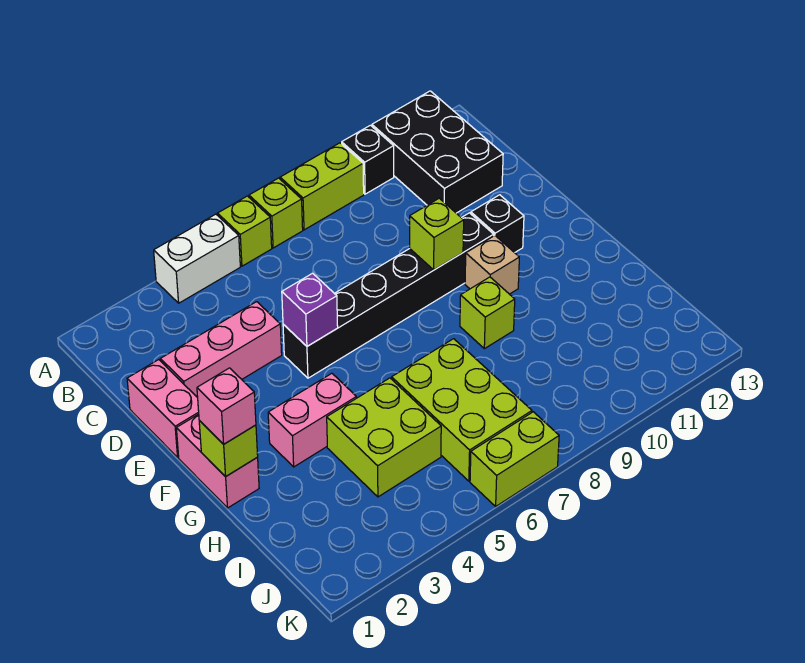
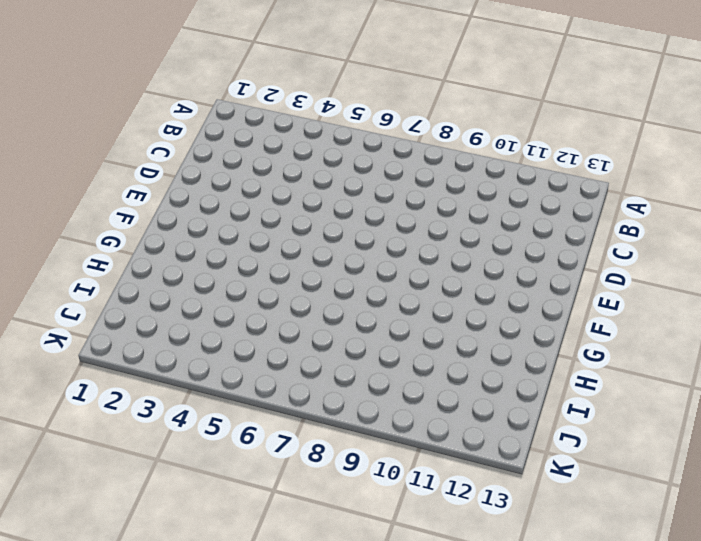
none -> white brick A4:A5 level 1
none -> lime brick A6 level 1
none -> lime brick A7 level 1

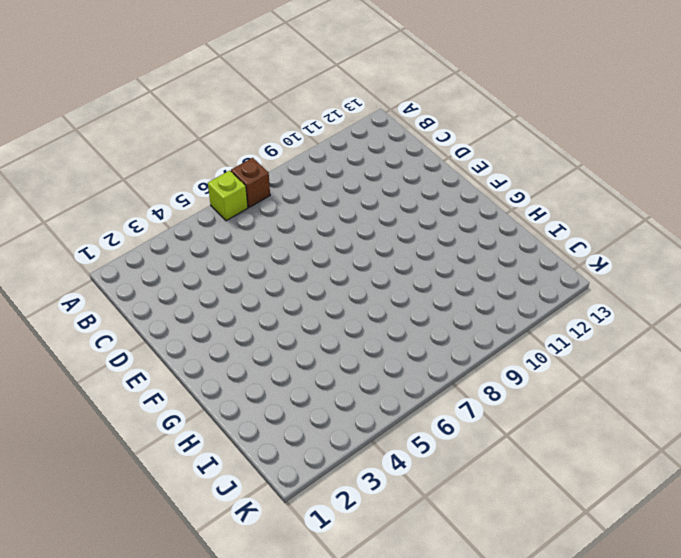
brown brick A7 level 1 -> lime brick A7 level 1
none -> white brick A4:A5 level 1
none -> lime brick A8:A9 level 1
none -> black brick A10 level 1

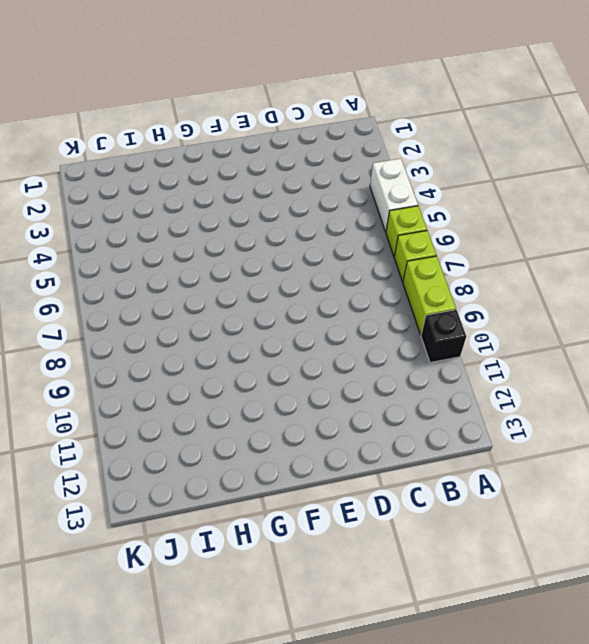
none -> black brick A11:C12 level 1
none -> pink brick D1:E1 level 1
none -> pink brick D2:D4 level 1

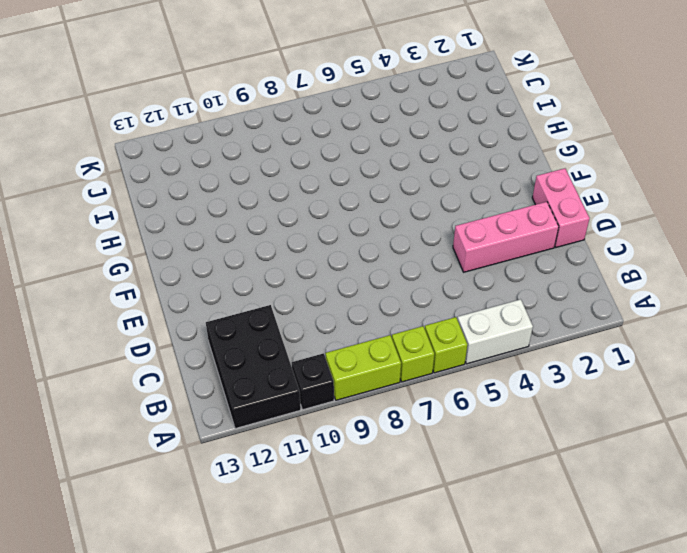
none -> black brick E5:E10 level 1
none -> black brick E11 level 1
none -> pink brick F1:G1 level 1

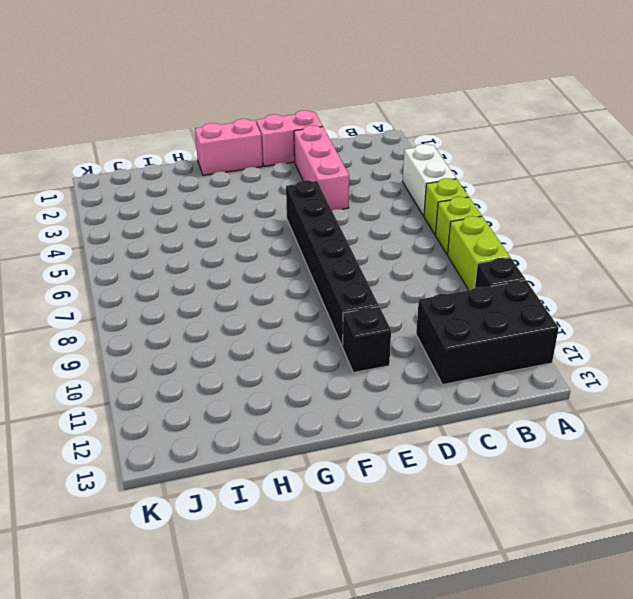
none -> tan brick F10 level 1
none -> pink brick G3:G4 level 1
none -> lime brick G9 level 1

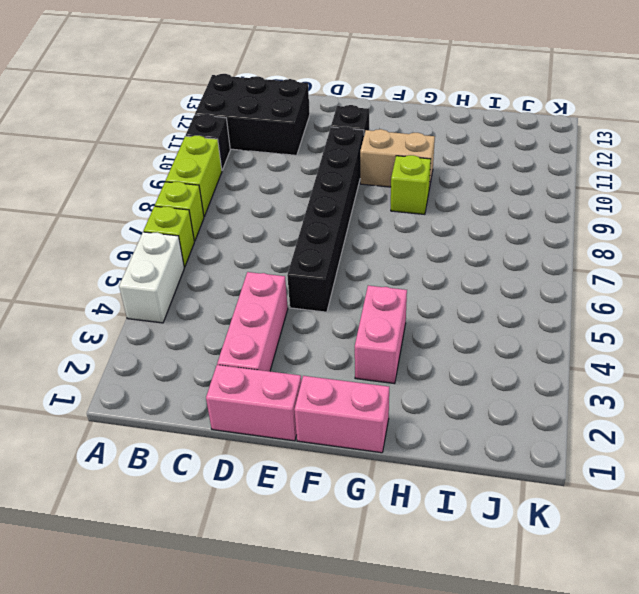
tan brick F10:G10 level 1 -> tan brick F10 level 1
none -> lime brick H4:I5 level 1
none -> lime brick H6:J7 level 1
none -> lime brick K6:K7 level 1

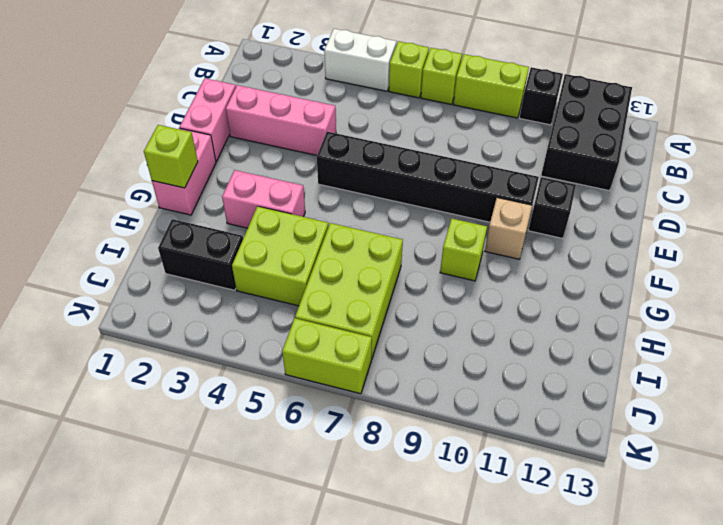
black brick I2:I3 level 1 -> none
none -> purple brick E5 level 2
none -> lime brick E9 level 2
none -> pink brick G1 level 3

